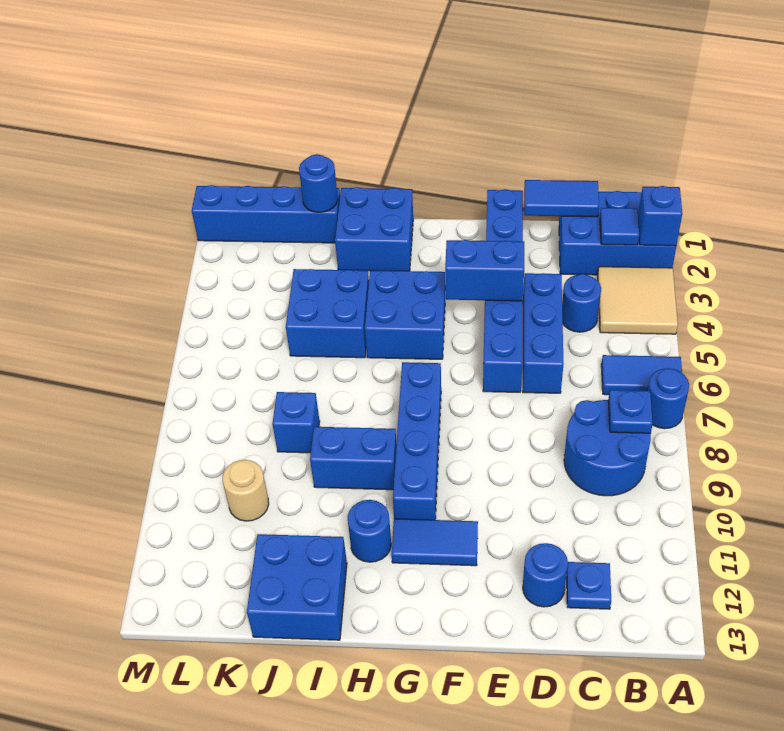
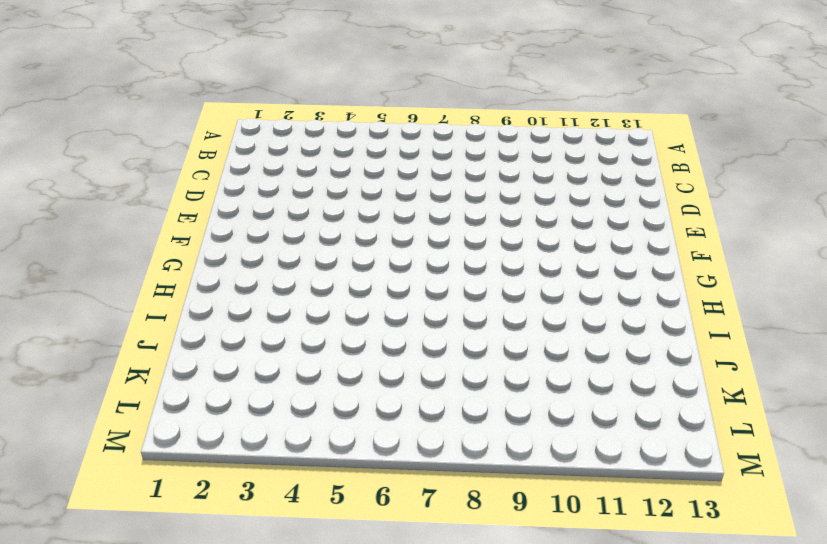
none -> blue brick A1:C2 level 1
none -> tan tile A3:B4 level 1
none -> blue tile A6:B6 level 1

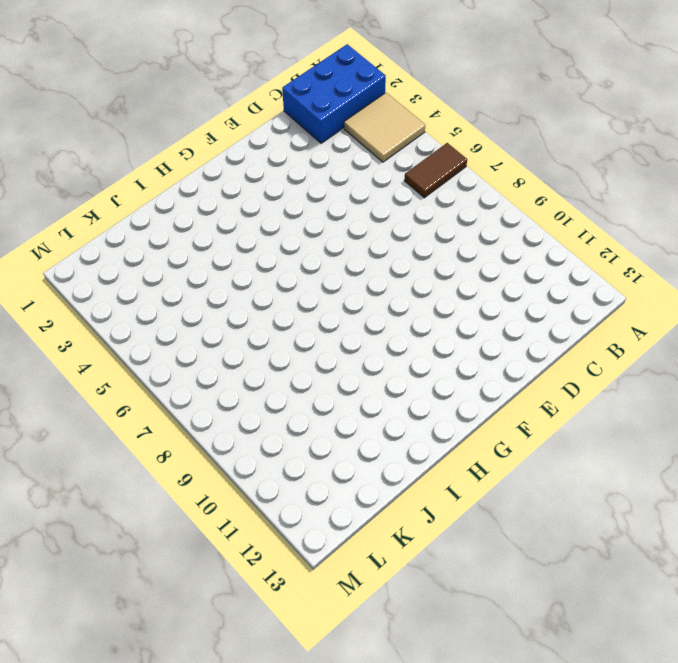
brown tile A6:B6 level 1 -> blue tile A6:B6 level 1
none -> blue round brick A7 level 1
none -> blue round brick B8:C9 level 1
none -> blue round brick C4 level 1

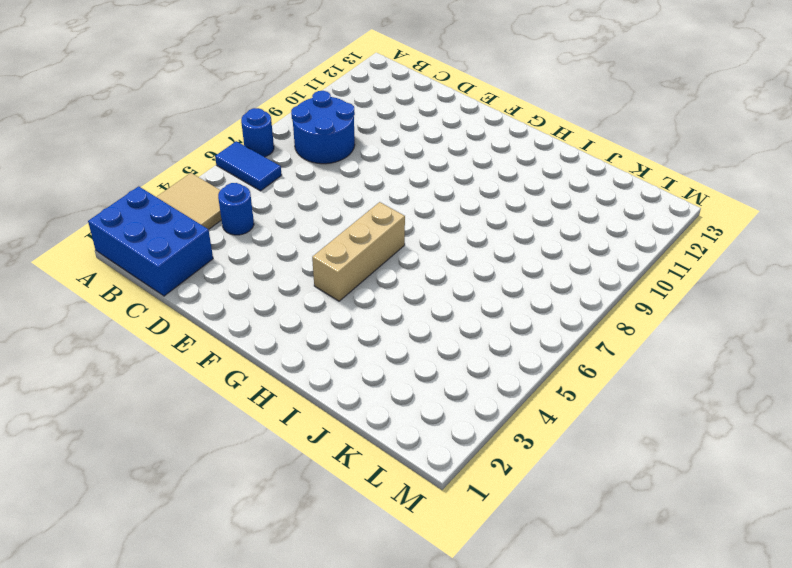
tan brick G4:G6 level 1 -> blue brick G4:H5 level 1
none -> blue plate C12 level 1
none -> blue brick D4:D6 level 1
none -> blue round brick D12 level 1

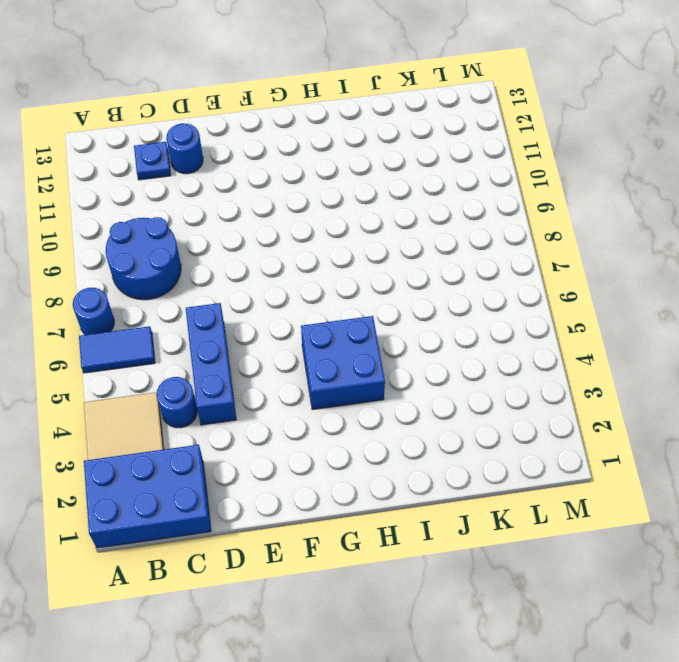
none -> blue brick E1:E6 level 1
none -> blue tile F11:G11 level 1
none -> blue brick G7:G10 level 1

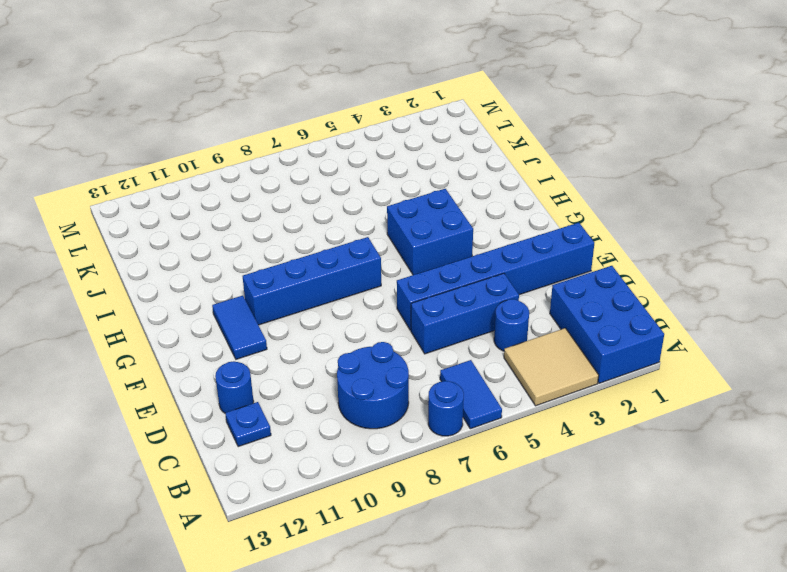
none -> blue brick H1:I2 level 1
none -> blue brick H9:I9 level 1
none -> blue round brick H11 level 1

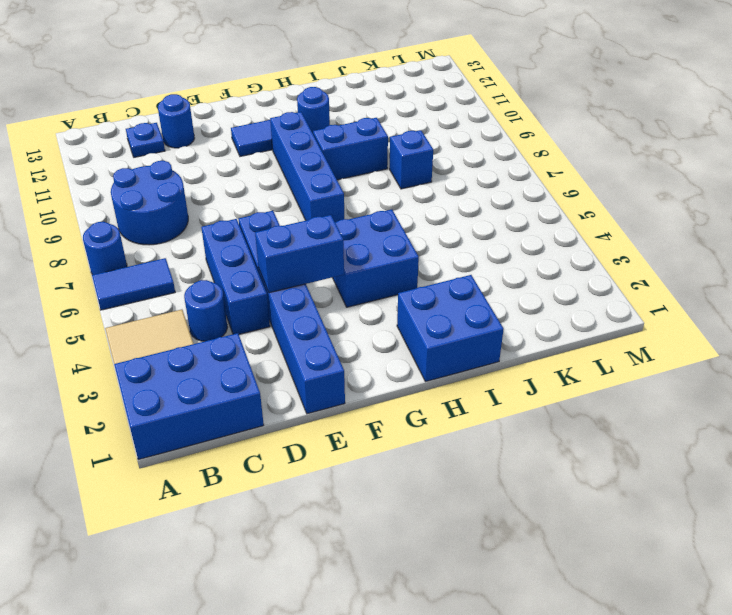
none -> blue brick I4:J5 level 1
none -> blue brick I12:J13 level 1
none -> blue brick J1:M1 level 1

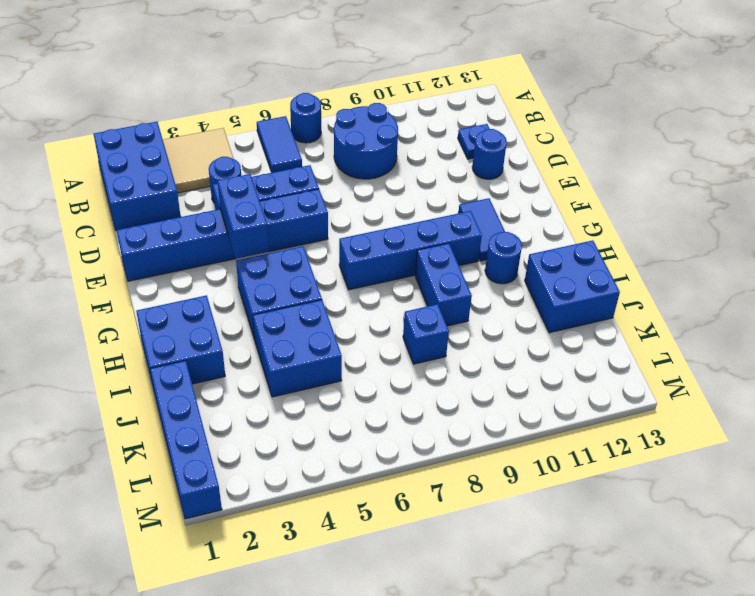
none -> tan round brick K10 level 1
none -> blue brick A2 level 2
none -> blue tile B2 level 2

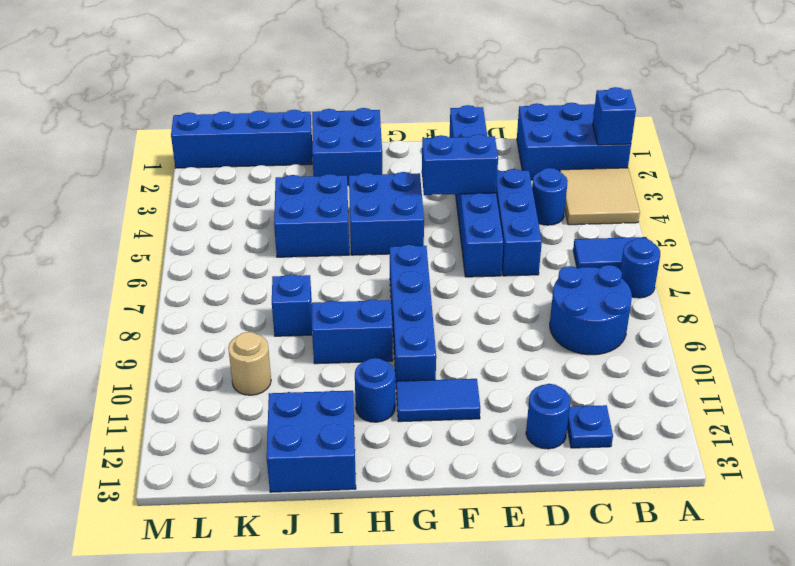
none -> blue tile B2 level 2
none -> blue plate B8 level 2
none -> blue tile C1:D1 level 2

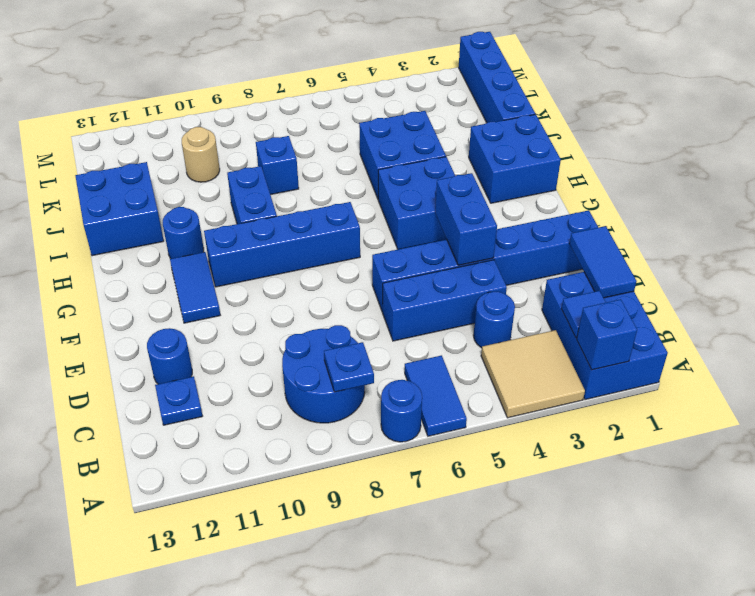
none -> blue round brick J1 level 2

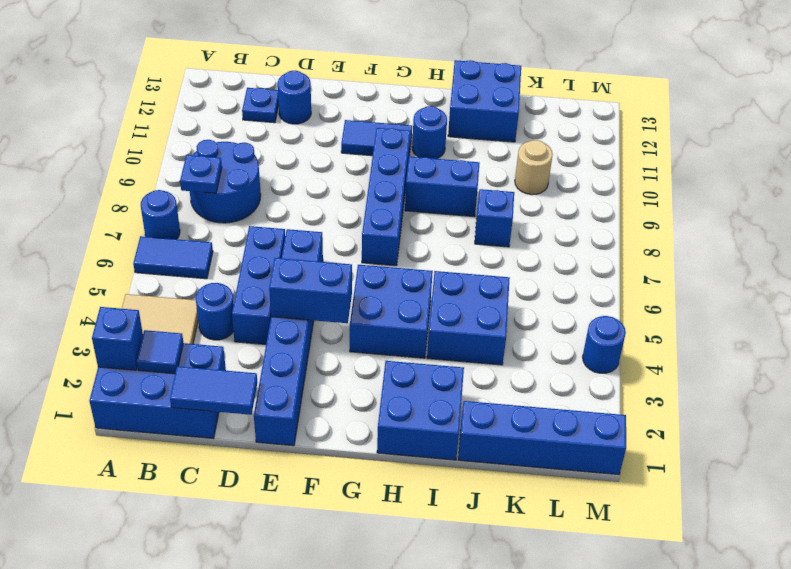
blue round brick M4 level 1 -> blue round brick J1 level 2

